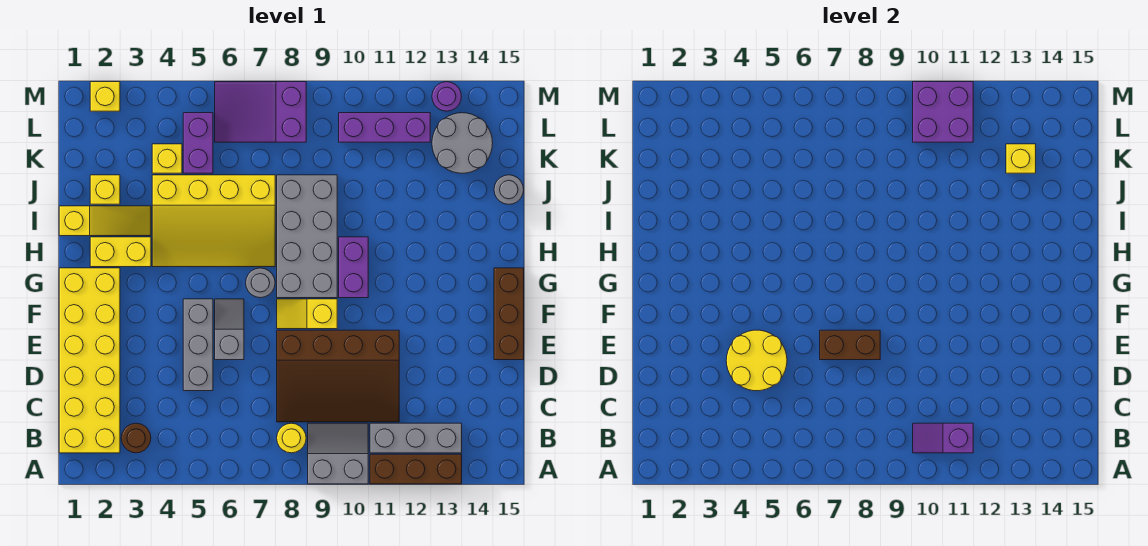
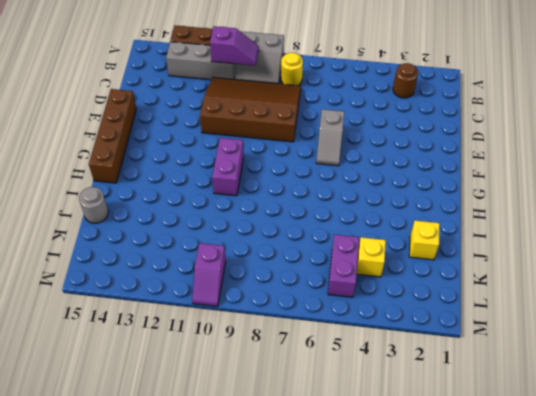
brown brick E15:H15 level 1 -> brown brick E15:G15 level 1
purple slope L10:M10 level 1 top L -> purple brick L10:L12 level 1
none -> yellow brick B1:G2 level 1
none -> grey brick D5:F5 level 1
none -> yellow slope F8:F9 level 1 top 9
none -> grey round brick G7 level 1

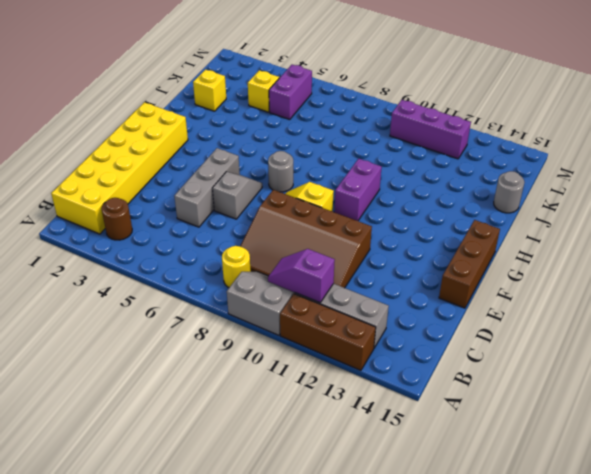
none -> grey brick G8:J9 level 1
none -> yellow brick H2:H3 level 1
none -> yellow slope H4:J7 level 1 top J
none -> yellow slope I1:I3 level 1 top 1

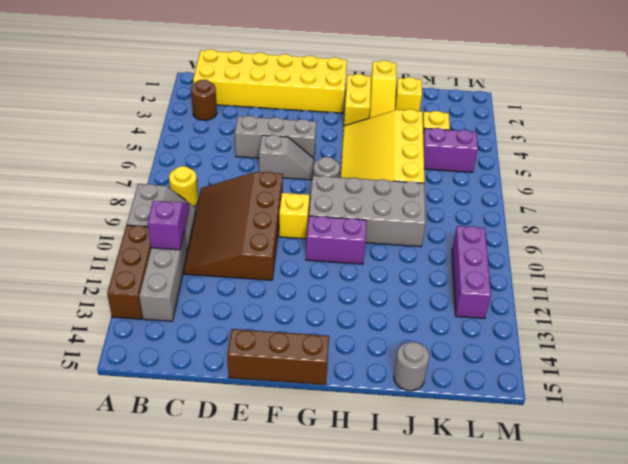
none -> grey round brick K13:L14 level 1
none -> purple slope L6:M8 level 1 top 8
none -> yellow brick M2 level 1
none -> purple round brick M13 level 1

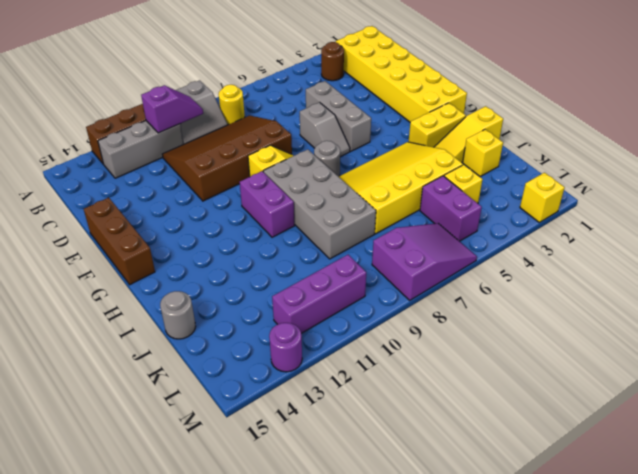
none -> grey round brick K13:L14 level 1
none -> yellow round brick D4:E5 level 2
none -> brown brick E7:E8 level 2
none -> yellow brick K13 level 2

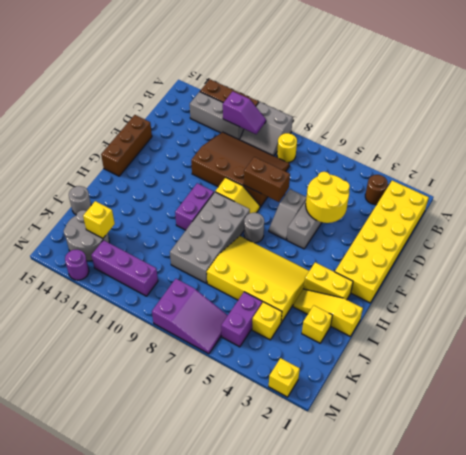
none -> purple brick L10:M11 level 2

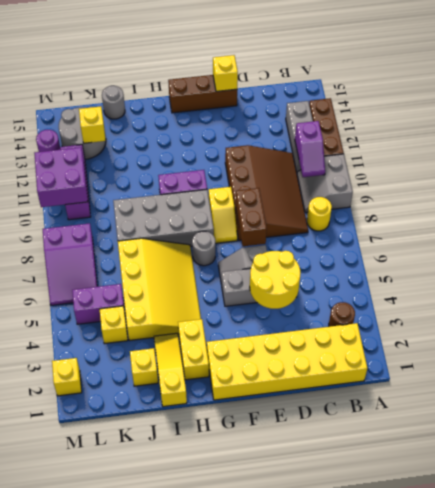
yellow brick E15 level 2 -> none

